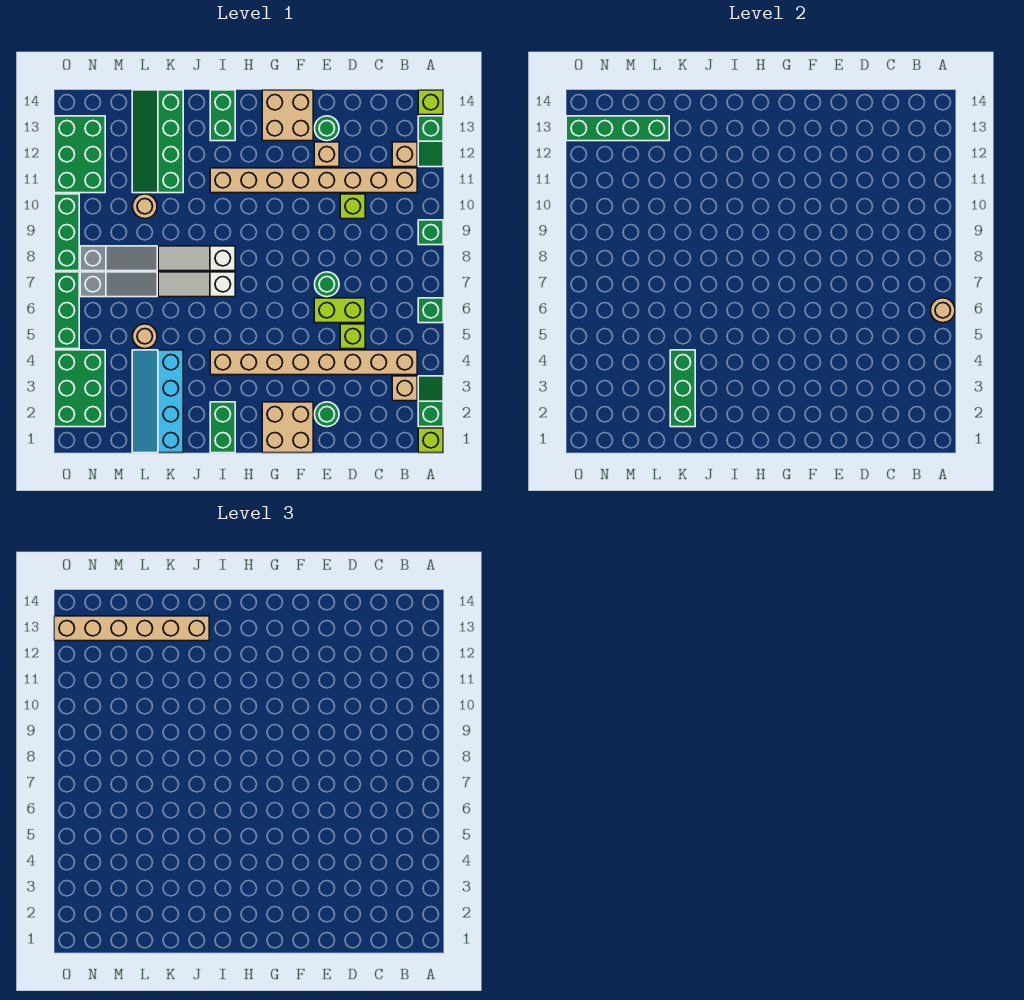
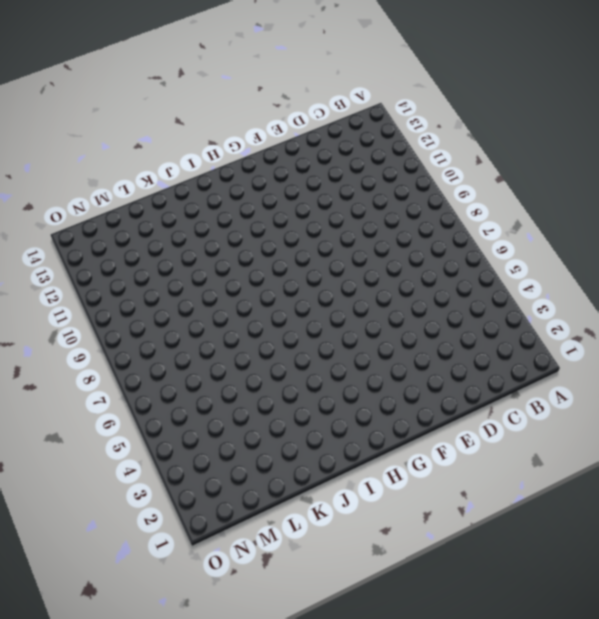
none -> lime brick A1 level 1
none -> green slope A2:A3 level 1 top 2
none -> green brick A6 level 1
none -> green brick A9 level 1

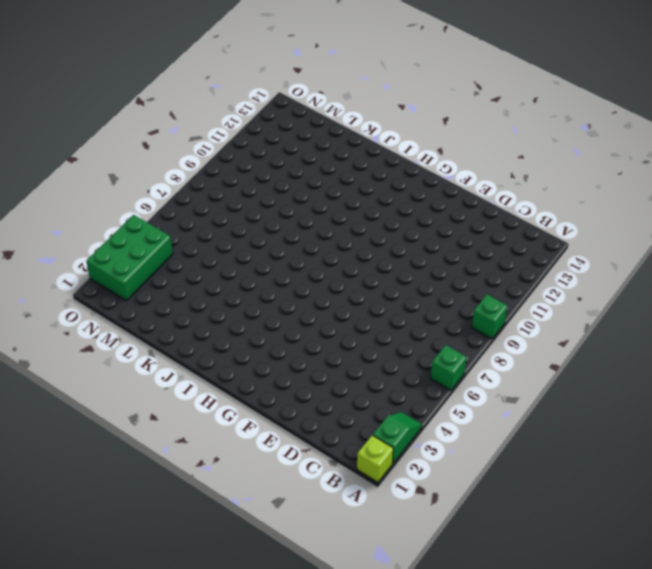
none -> green slope A12:A13 level 1 top 13
none -> lime brick A14 level 1
none -> tan brick B3 level 1
none -> tan brick B4:I4 level 1

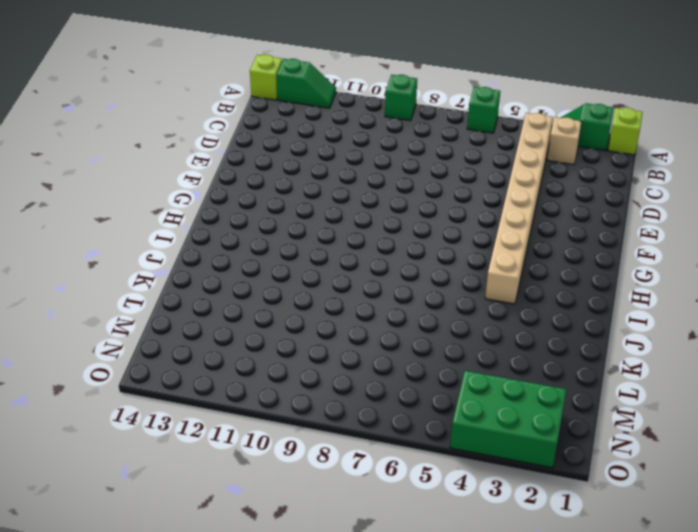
none -> tan brick B11:I11 level 1
none -> tan brick B12 level 1
none -> lime brick D5 level 1
none -> lime brick D6:E6 level 1

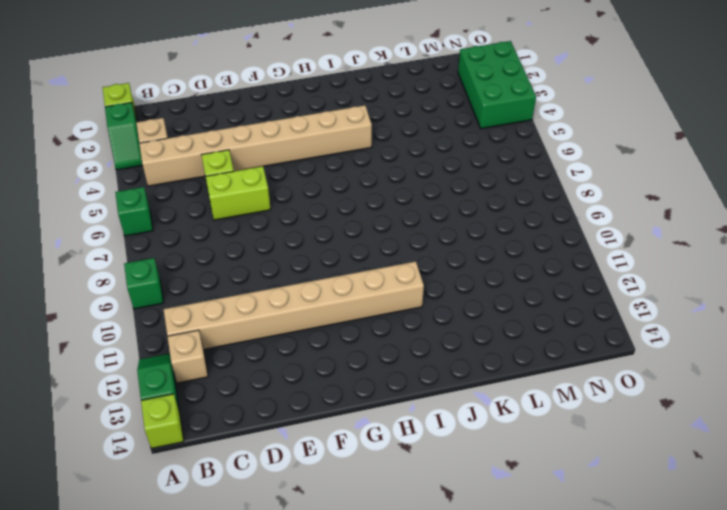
none -> lime brick D10 level 1
none -> green round brick E2 level 1
none -> green round brick E7 level 1
none -> tan brick E12 level 1

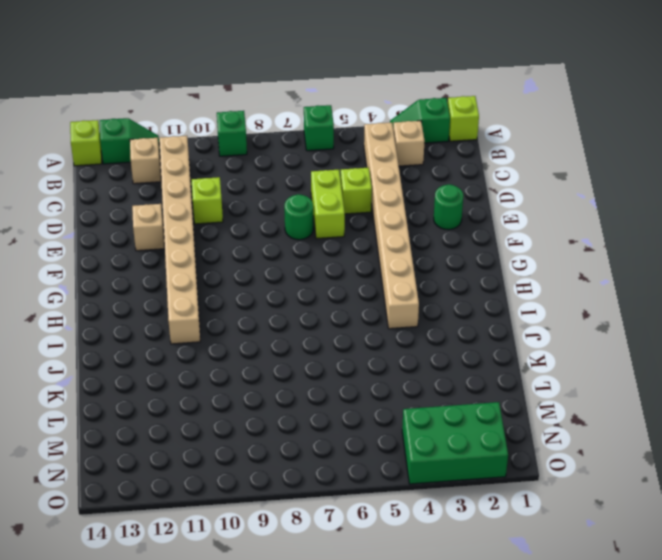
none -> green round brick E13 level 1
none -> tan brick F1:G2 level 1
none -> tan brick F13:G14 level 1
none -> green brick I1:I2 level 1

